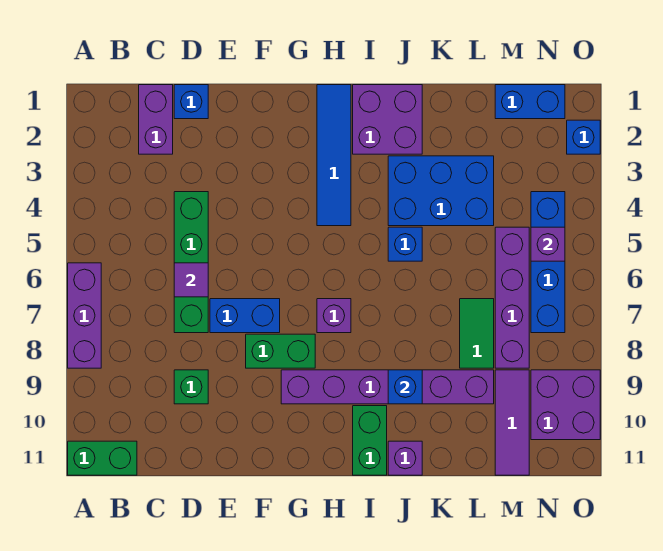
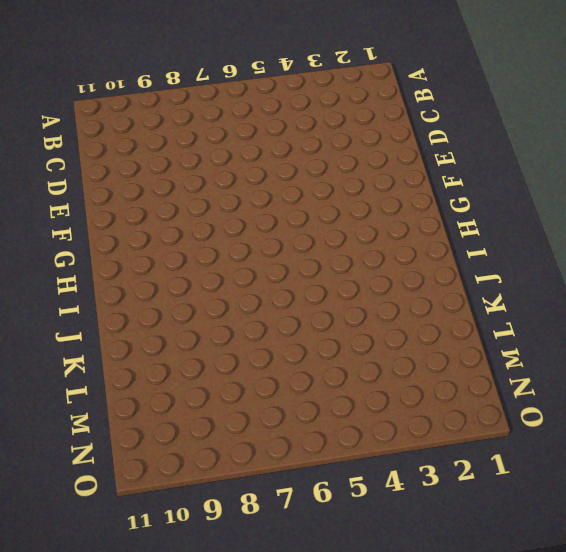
none -> purple brick A6:A8 level 1
none -> green brick A11:B11 level 1
none -> purple brick C1:C2 level 1

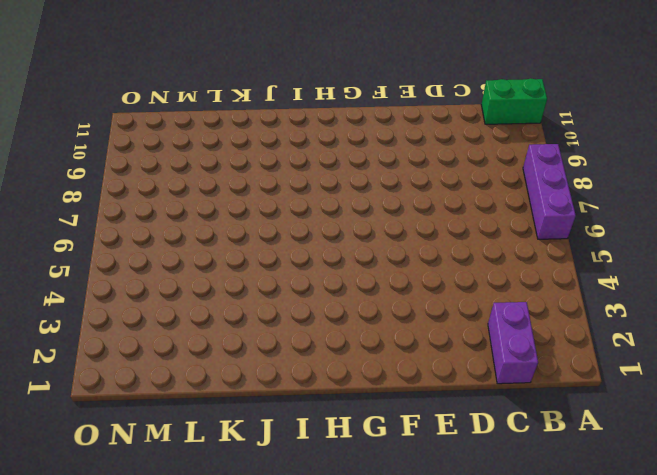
none -> blue brick D1 level 1
none -> green brick D4:D7 level 1
none -> green brick D9 level 1

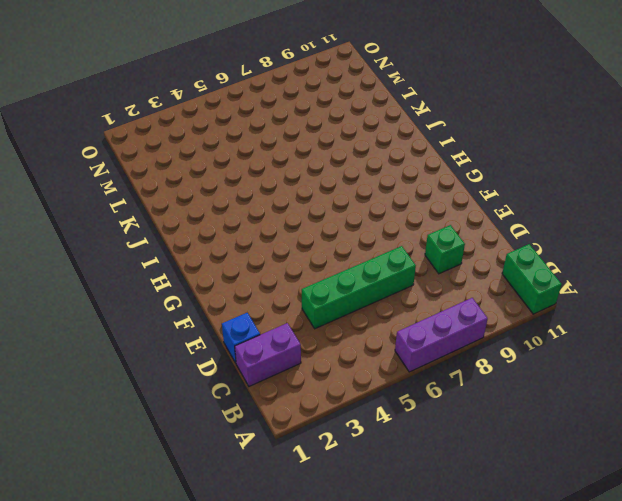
none -> blue brick E7:F7 level 1
none -> green brick F8:G8 level 1
none -> purple brick G9:L9 level 1

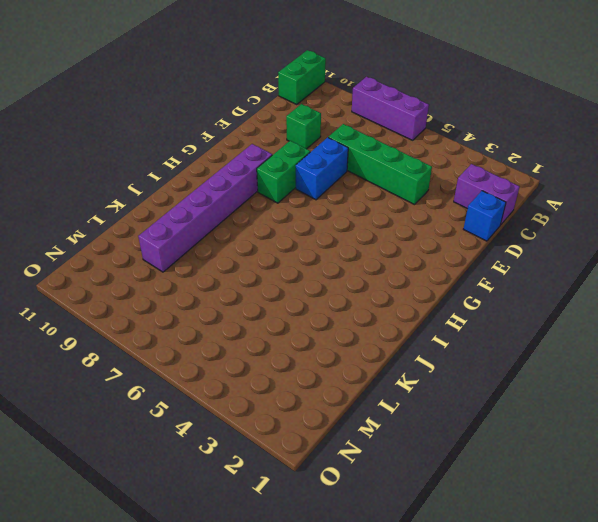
none -> blue tile H1:H4 level 1
none -> purple brick H7 level 1
none -> purple brick I1:J2 level 1

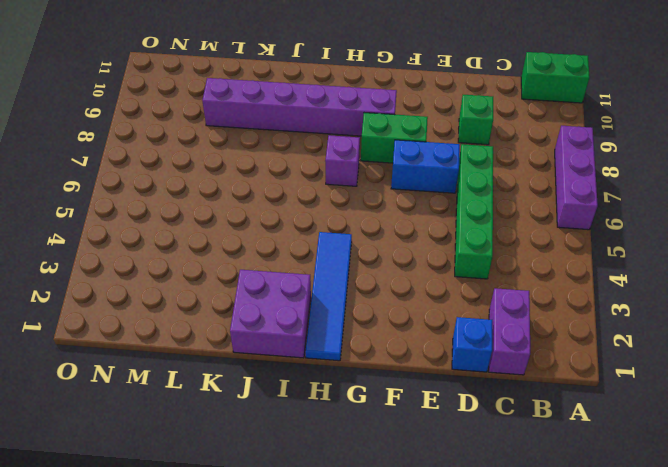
none -> green brick I10:I11 level 1
none -> blue brick J3:L4 level 1
none -> blue brick J5 level 1

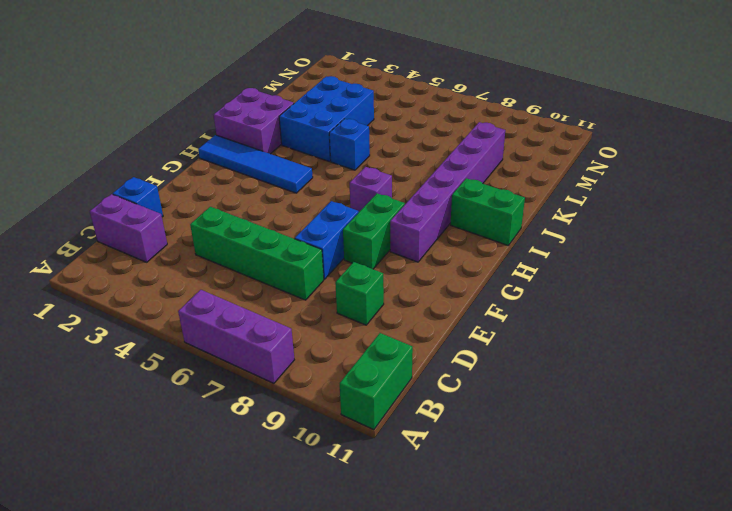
none -> purple brick J11 level 1
none -> green tile L7:L8 level 1
none -> blue brick M1:N1 level 1

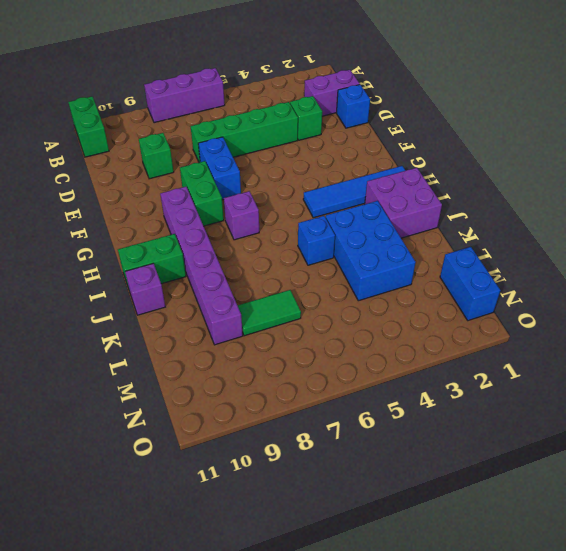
green brick D3 level 1 -> none
none -> purple brick M5:M8 level 1
none -> purple tile M9:M11 level 1
none -> blue brick N4:N7 level 1

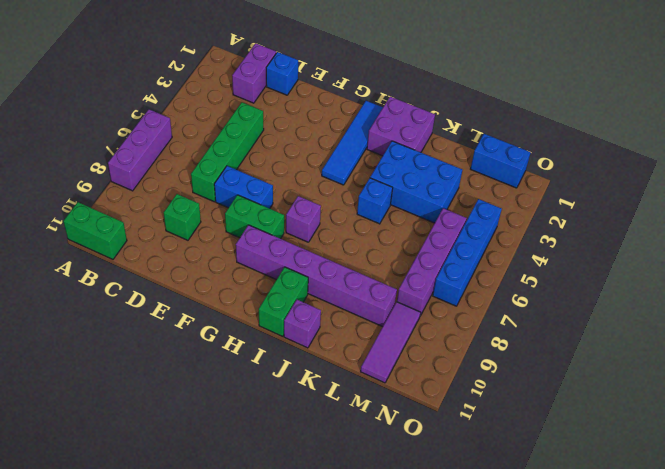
none -> green tile L7:L8 level 1
none -> purple brick N9:O10 level 1
none -> blue brick O2 level 1

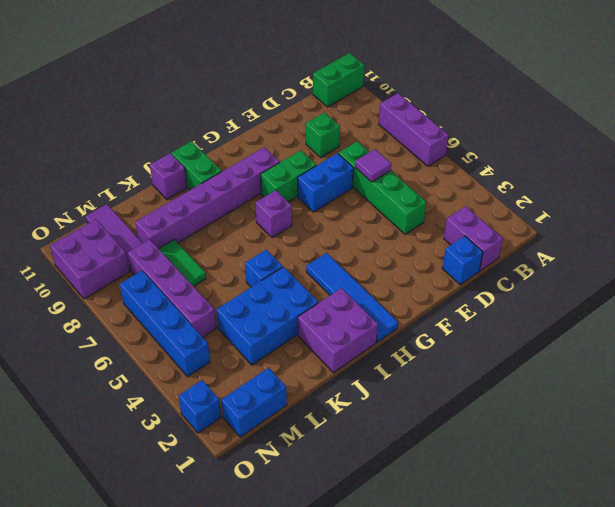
none -> blue brick J9 level 2
none -> purple brick N5 level 2

